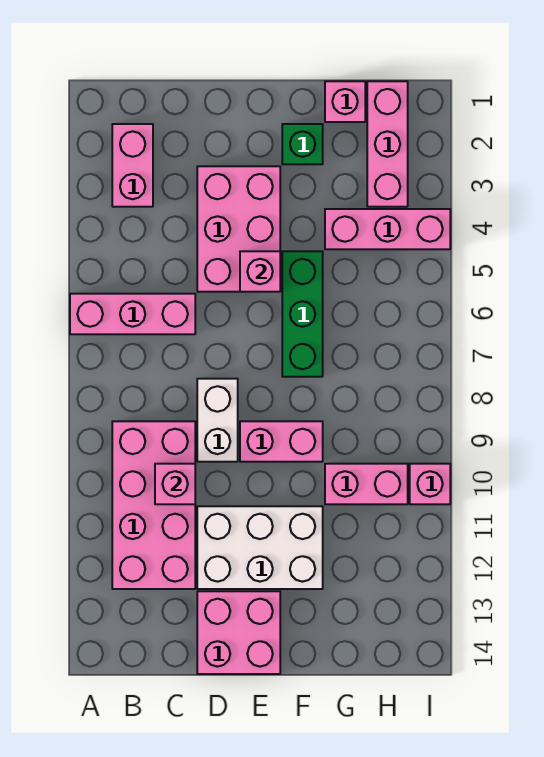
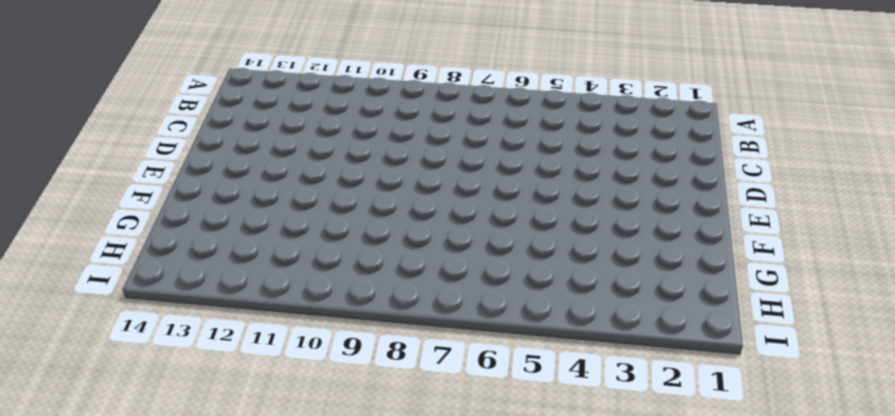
none -> pink brick A6:C6 level 1
none -> pink brick B2:B3 level 1
none -> pink brick B9:C12 level 1

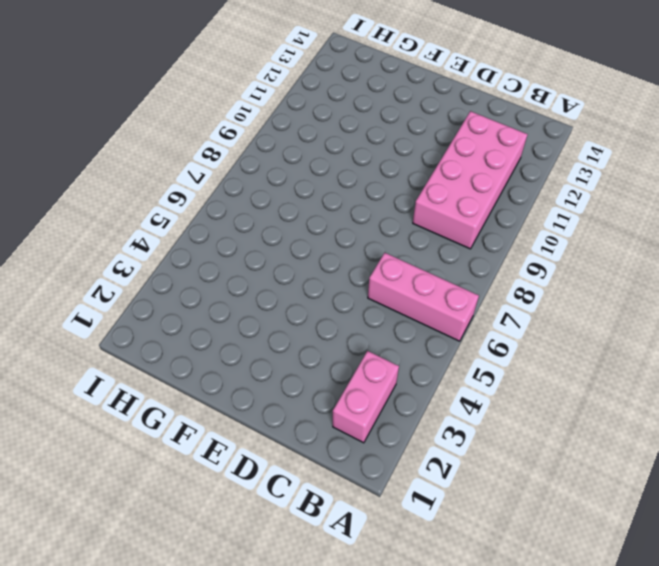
none -> pink brick D3:E5 level 1
none -> white brick D8:D9 level 1
none -> white brick D11:F12 level 1

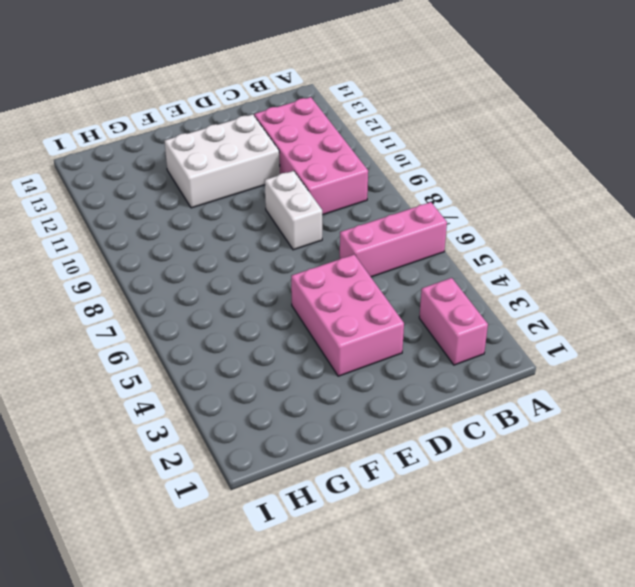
none -> pink brick D13:E14 level 1
none -> pink brick E9:F9 level 1
none -> green brick F2 level 1

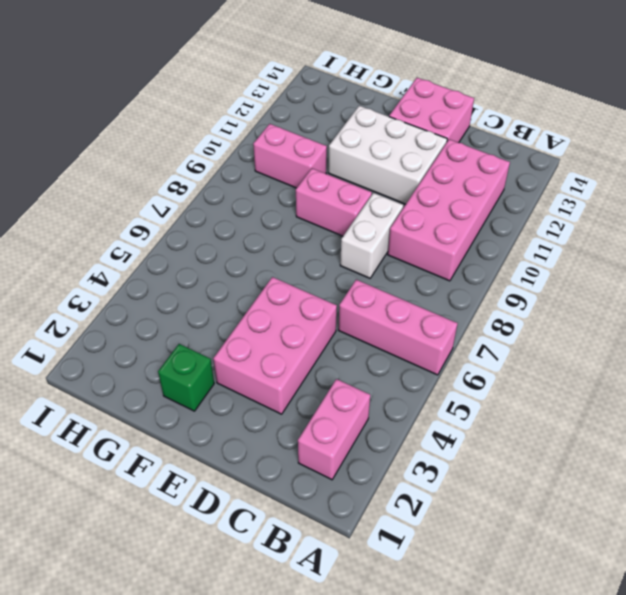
none -> green brick F5:F7 level 1
none -> pink brick G1 level 1
none -> pink brick G4:I4 level 1

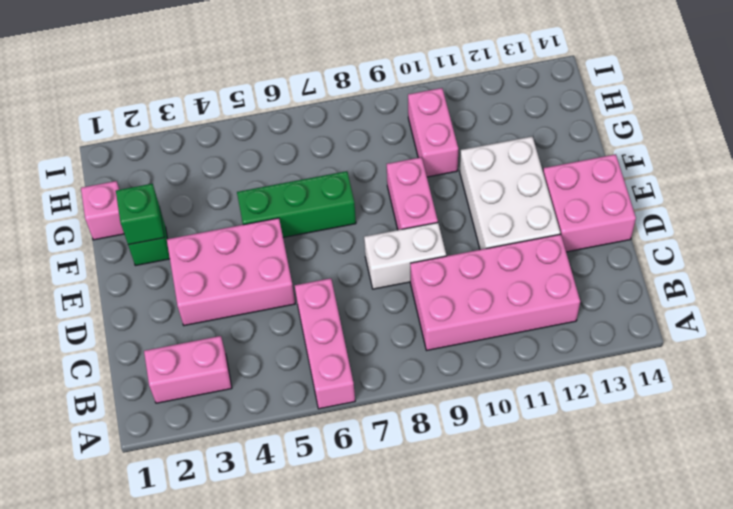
green brick F2 level 2 -> none
none -> pink brick G4:I4 level 1
none -> pink brick H1:H3 level 1
none -> pink brick I10 level 1

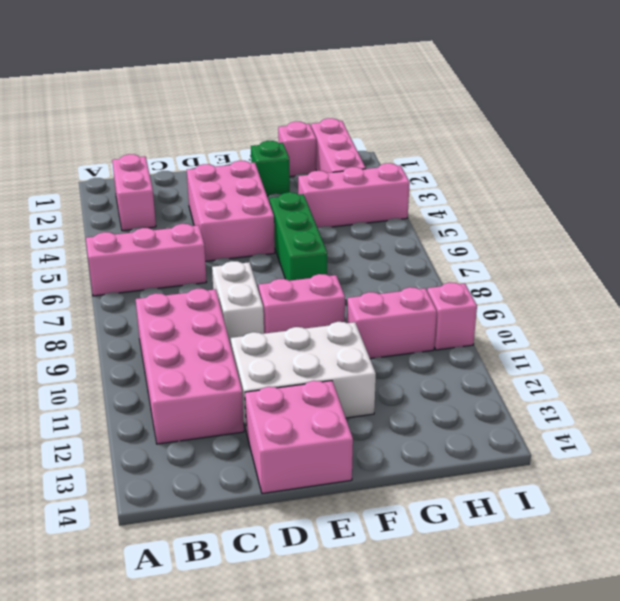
none -> pink brick C10 level 2
none -> pink brick E5 level 2

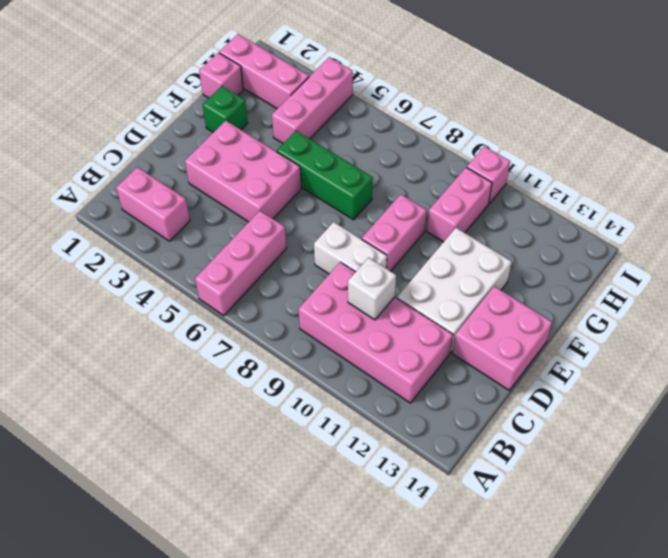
white brick C10 level 2 -> pink brick C10 level 2
none -> pink brick E5 level 2

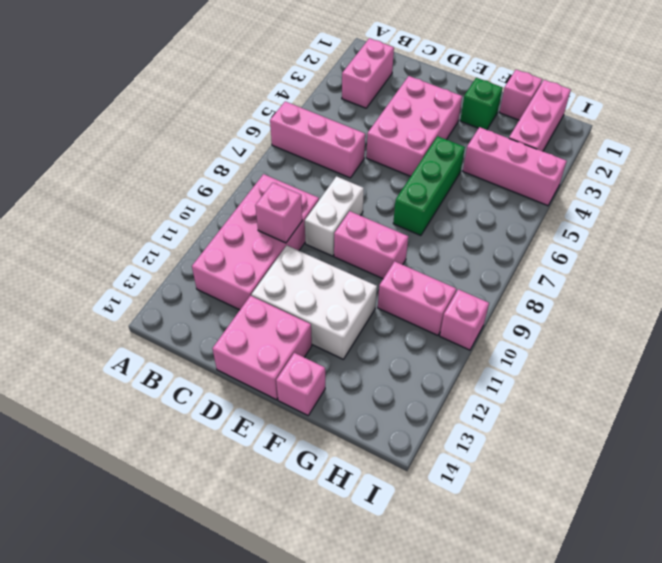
pink brick F14 level 1 -> pink brick E5 level 2

